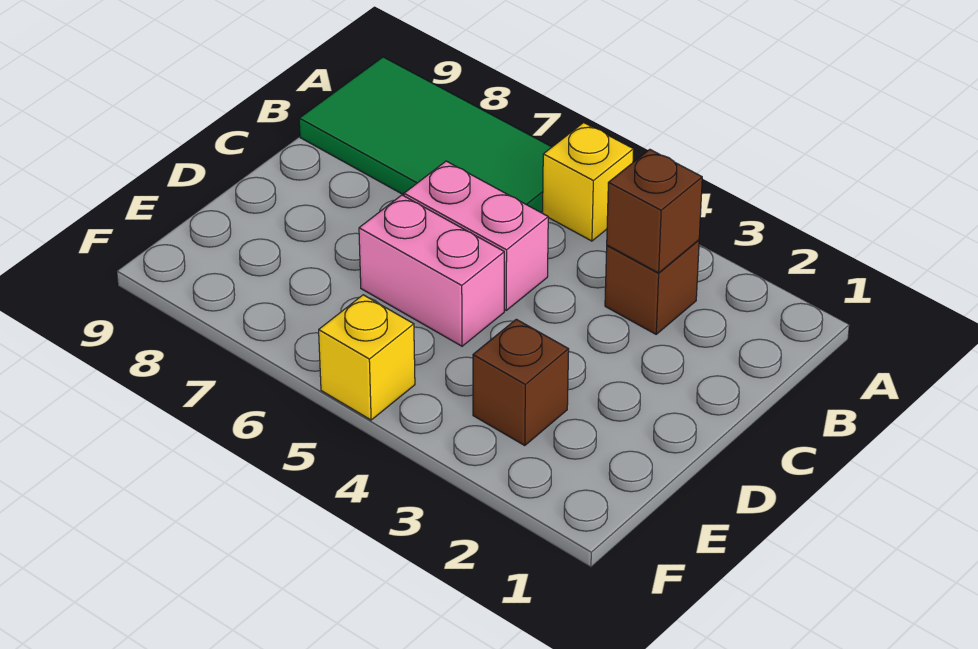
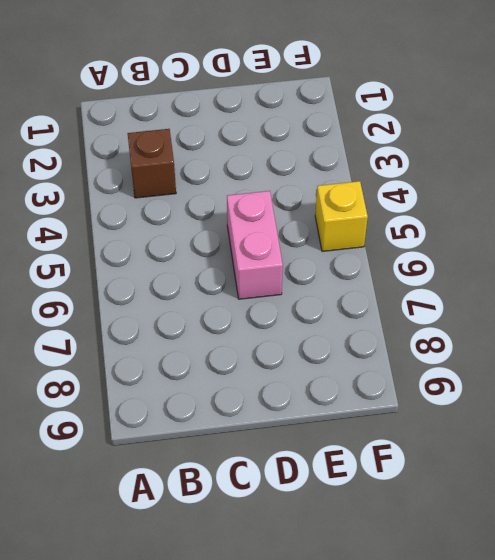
none -> yellow brick A5 level 1
none -> green tile A6:B9 level 1

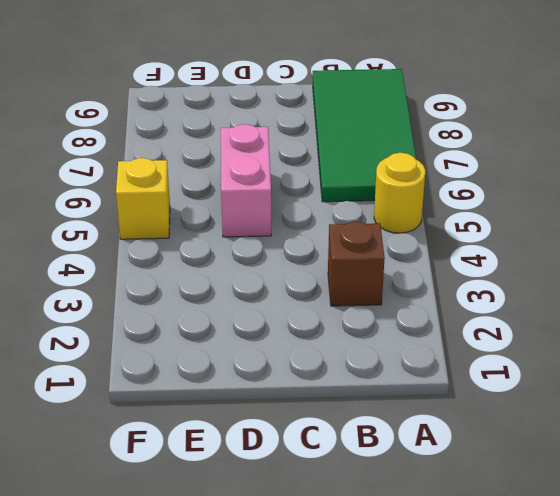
yellow round brick A5 level 1 -> yellow brick A5 level 1
none -> pink brick C5:C6 level 1
none -> brown brick E3 level 1

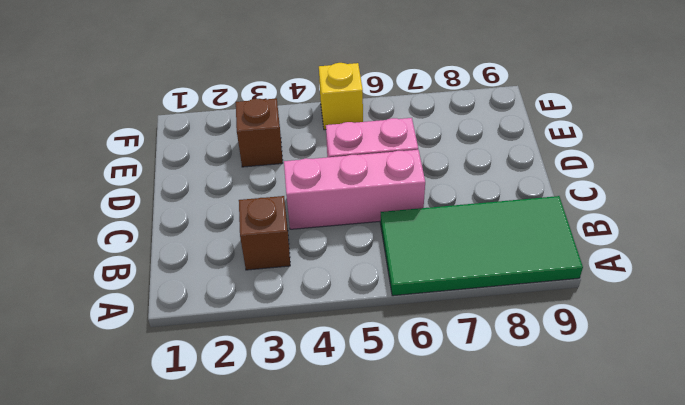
pink brick C4:C6 level 1 -> pink brick C5:C6 level 1
none -> yellow brick A5 level 1
none -> brown brick B3 level 2

